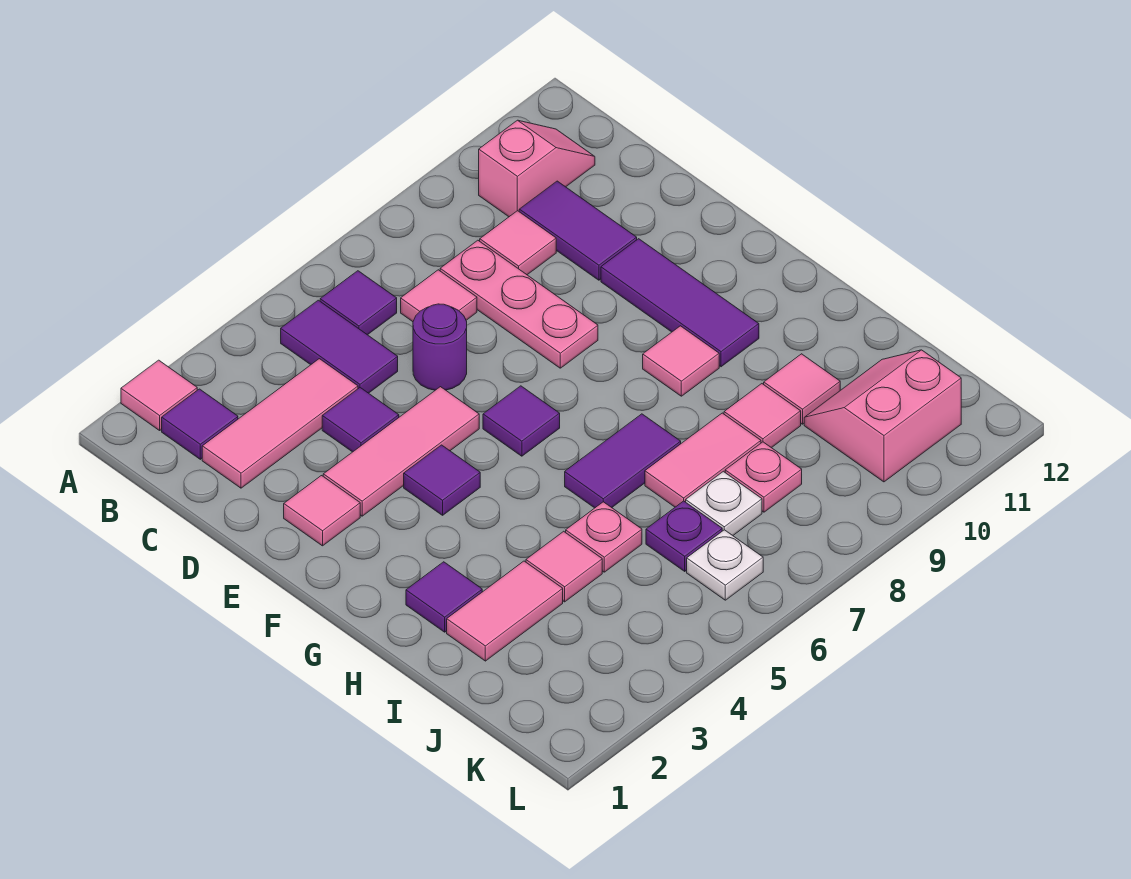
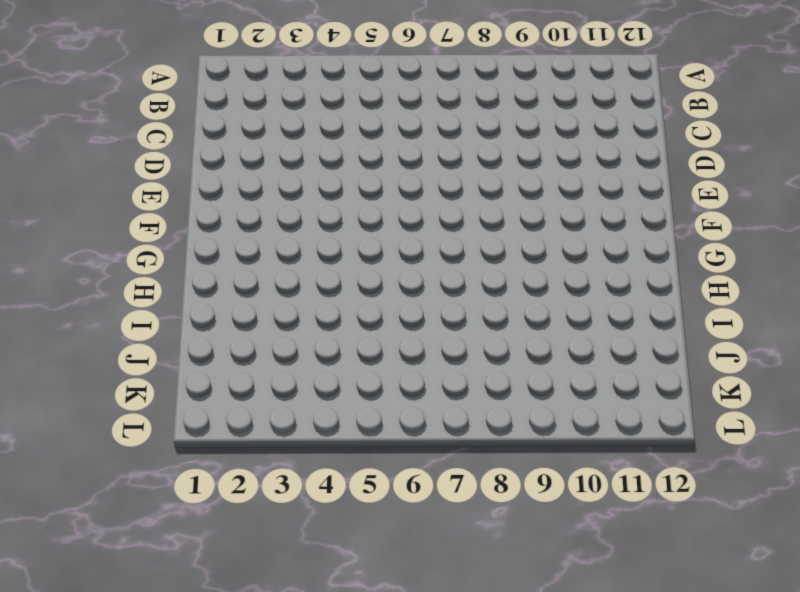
none -> pink tile A2 level 1
none -> purple tile B2 level 1
none -> purple tile B5:C5 level 1
none -> purple tile B6 level 1

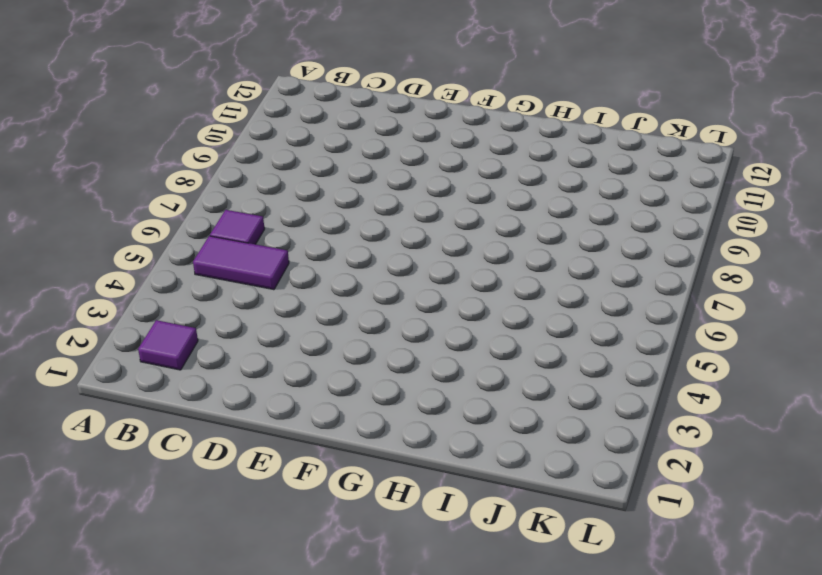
none -> pink tile A2 level 1
none -> pink slope B10:B11 level 1 top 10
none -> pink tile C2:C4 level 1
none -> pink tile C7 level 1

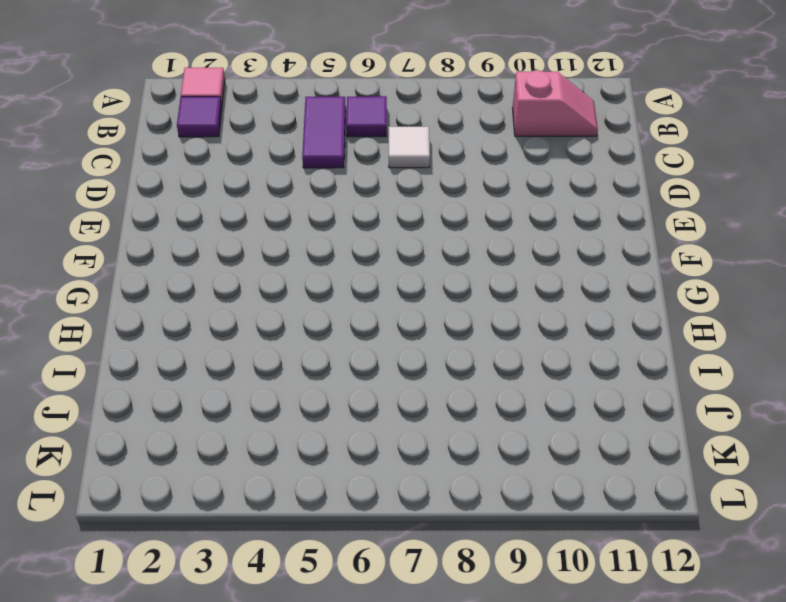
white tile C7 level 1 -> pink tile C7 level 1
none -> pink tile C2:C4 level 1
none -> pink plate C8:E8 level 1
none -> pink tile C9 level 1
none -> purple tile C10:D10 level 1

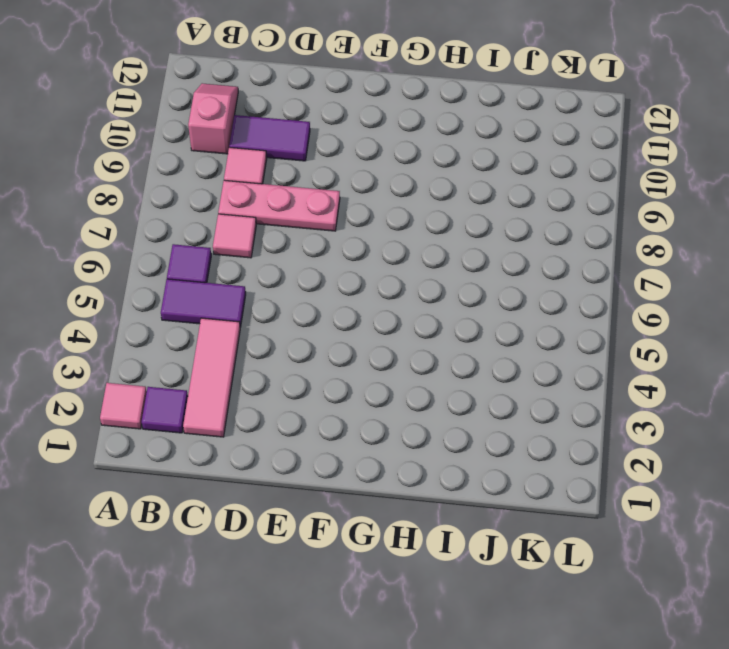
none -> purple tile D4 level 1
none -> purple round brick D6 level 1
none -> pink tile E2 level 1
none -> pink tile E3:E5 level 1

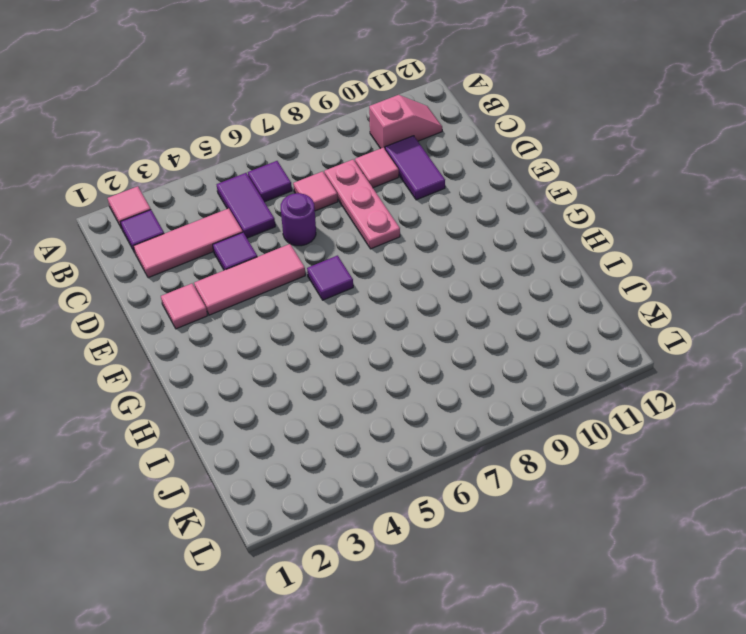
none -> purple tile E10:G10 level 1
none -> purple tile F4 level 1
none -> pink tile G9 level 1
none -> purple tile H2 level 1

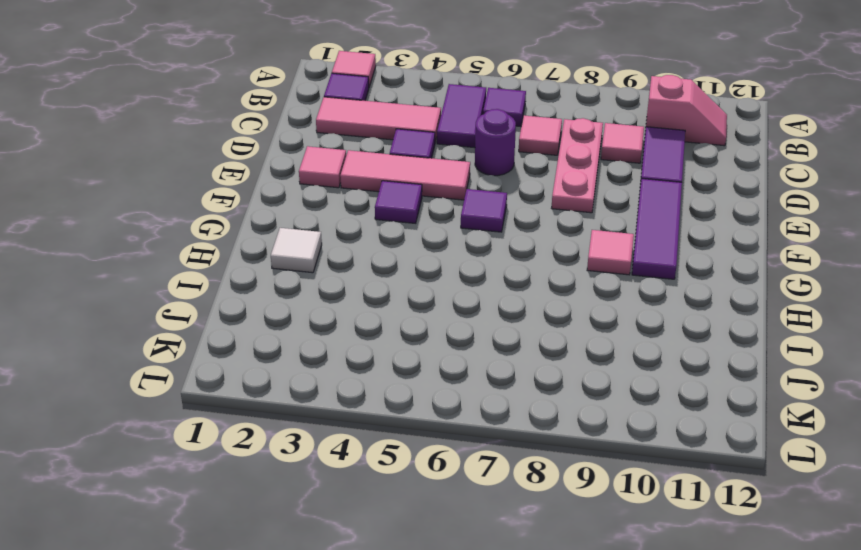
white tile H2 level 1 -> purple tile H2 level 1
none -> purple tile H6:H7 level 1
none -> pink tile I2:I3 level 1
none -> pink tile I4 level 1
none -> pink plate I5 level 1

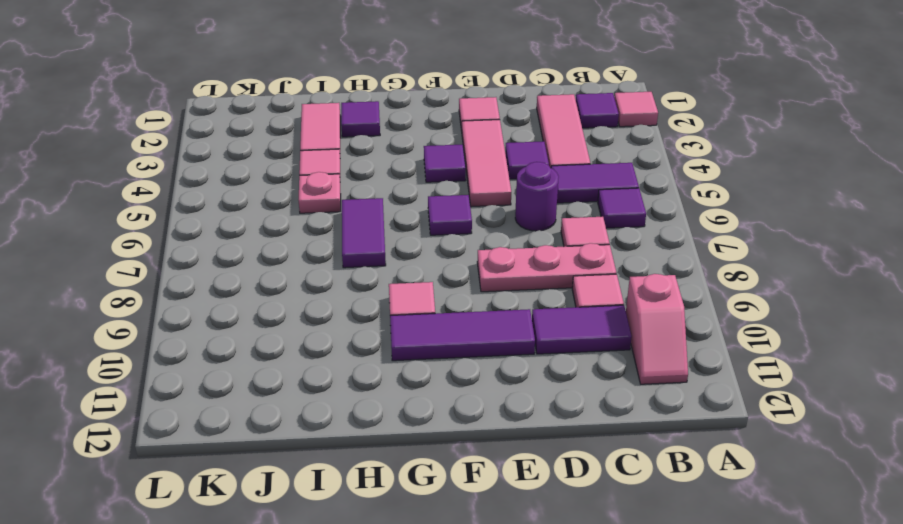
none -> pink tile I7:I8 level 1
none -> pink tile I9 level 1
none -> pink tile I10 level 1
none -> purple plate J6 level 1

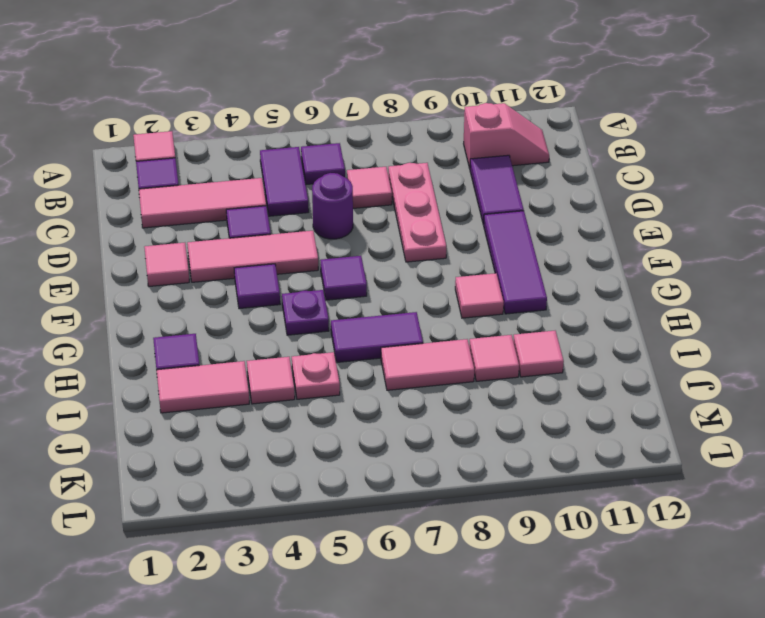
purple plate G5 level 1 -> purple plate J6 level 1
none -> pink tile C9 level 1
none -> white plate J7 level 1
none -> pink plate J8 level 1
none -> pink slope J10:K11 level 1 top K

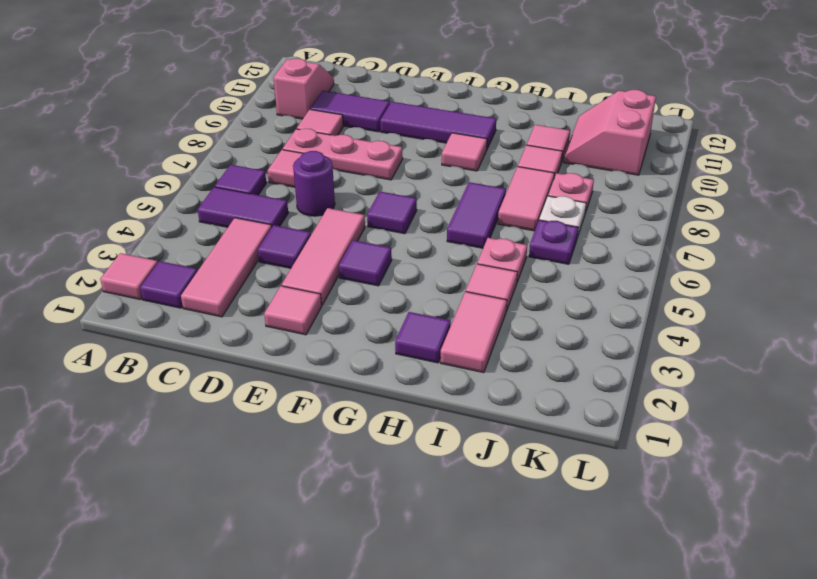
none -> white plate K6 level 1

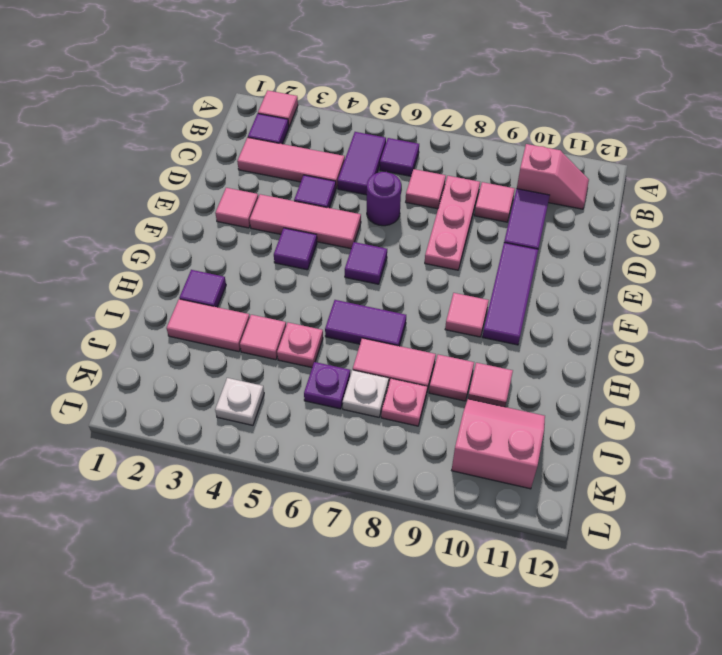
white plate K4 level 1 -> white plate K6 level 1

